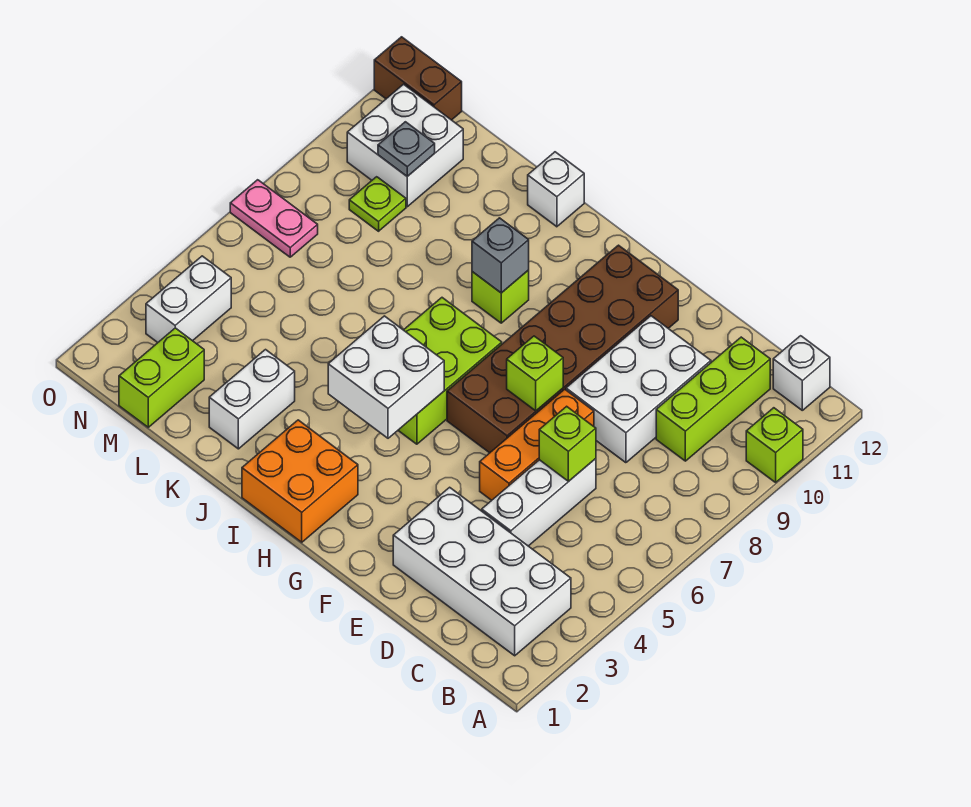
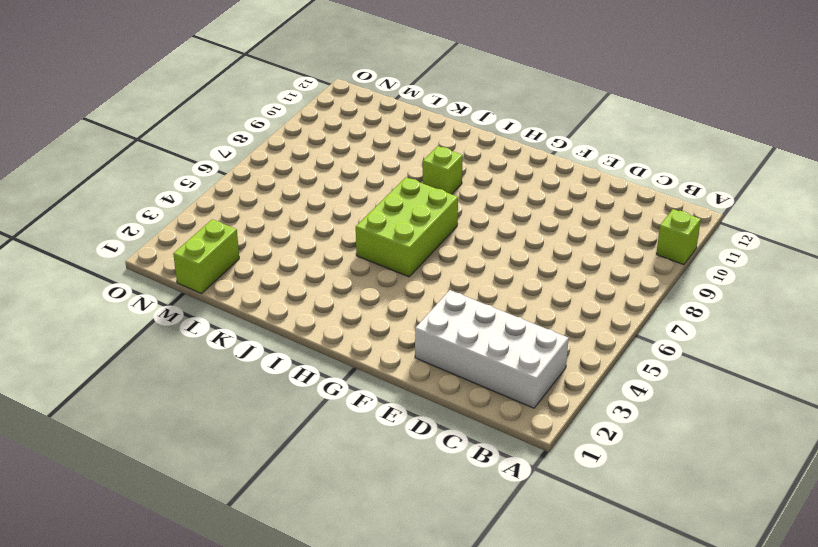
none -> white brick B12 level 1
none -> lime brick C9:C11 level 1
none -> white brick D4:D6 level 1

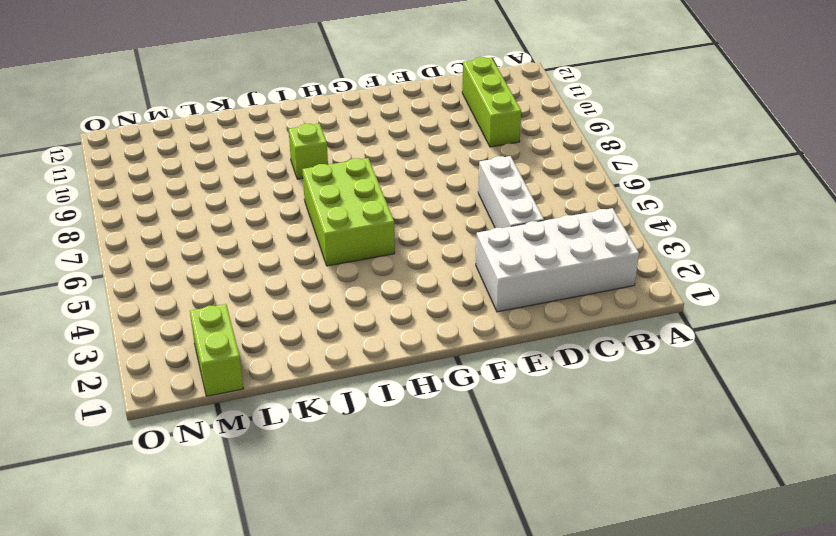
none -> lime brick A10 level 1
none -> white brick B12 level 1
none -> white brick D8:E10 level 1

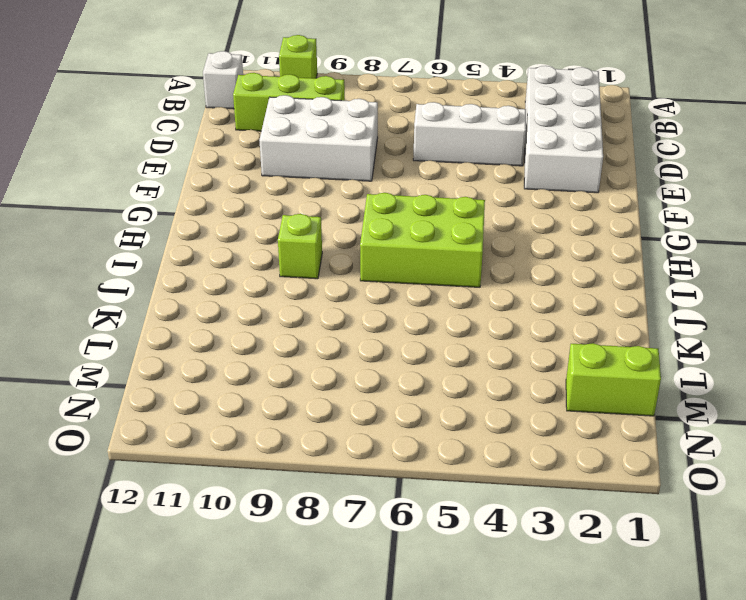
none -> orange brick E5:E7 level 1
none -> brown brick F6:G11 level 1
none -> orange brick H1:I2 level 1

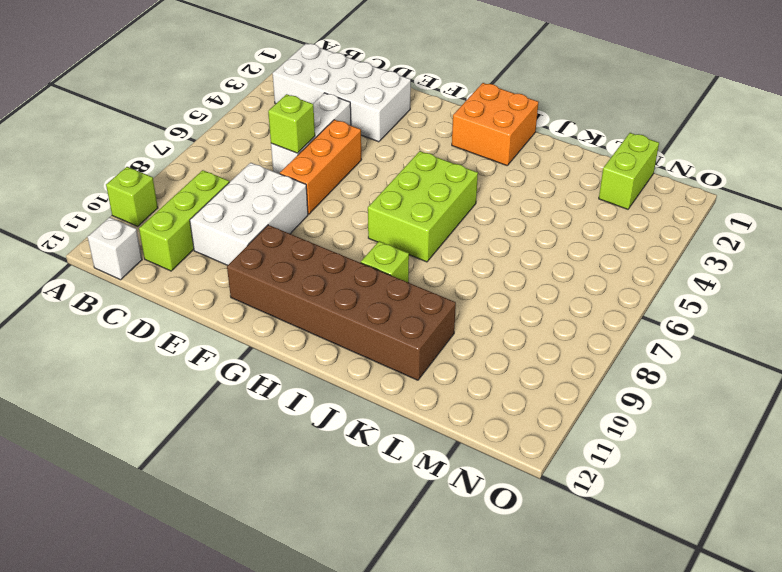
brown brick F10:K11 level 1 -> brown brick F6:G11 level 1
none -> white brick J12 level 1
none -> white brick K2:K3 level 1
none -> lime plate M9 level 1

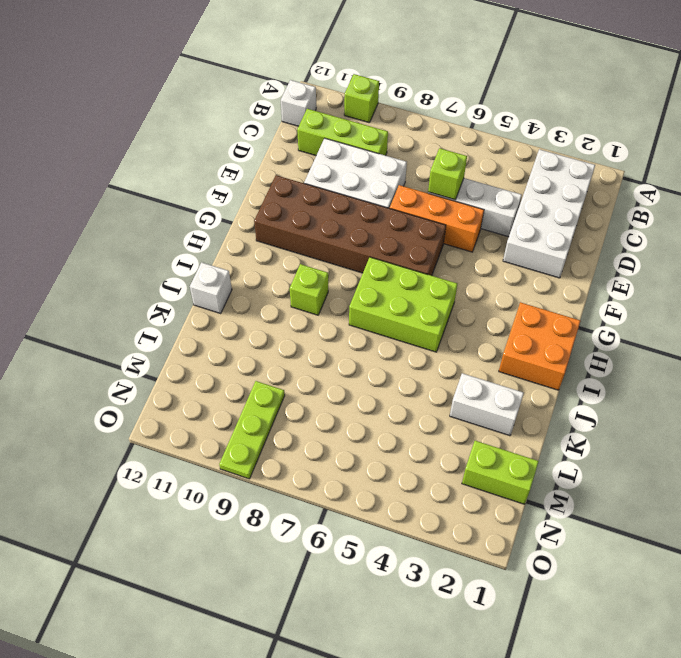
lime plate M9:O9 level 1 -> lime plate M9 level 1
none -> white brick M10:N11 level 1
none -> white brick N3:N4 level 1
none -> pink plate N7:O7 level 1

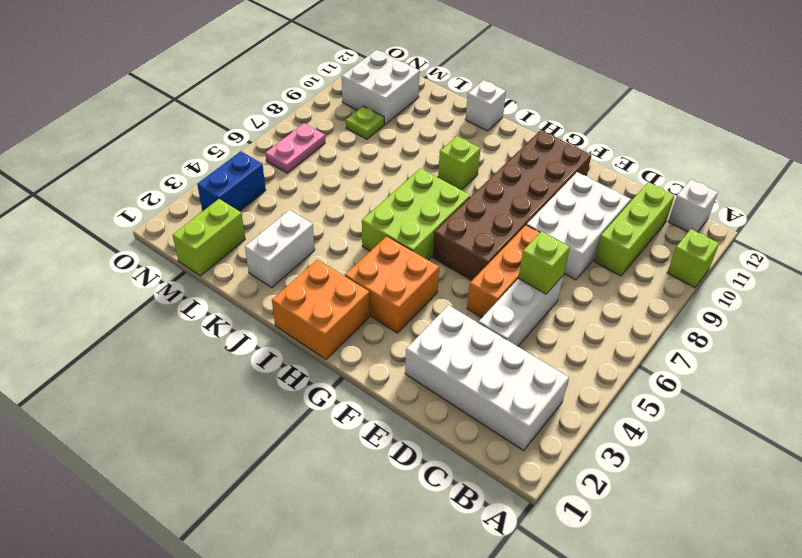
orange brick G3:H4 level 1 -> none
blue brick N3:N4 level 1 -> white brick N3:N4 level 1
pink plate N6:N7 level 1 -> pink plate N7:O7 level 1
none -> brown brick N12:O12 level 1
none -> lime brick F7 level 2
none -> white brick H4:I5 level 2

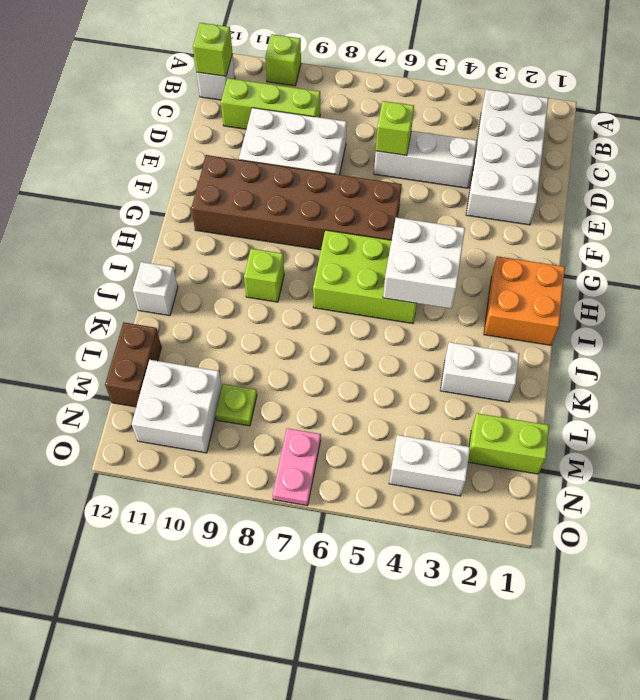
lime brick B12 level 2 -> lime brick F7 level 2
brown brick L12:M12 level 1 -> brown brick N12:O12 level 1
none -> orange brick E5:E7 level 1
none -> grey brick I9 level 2
none -> grey plate M10 level 2

